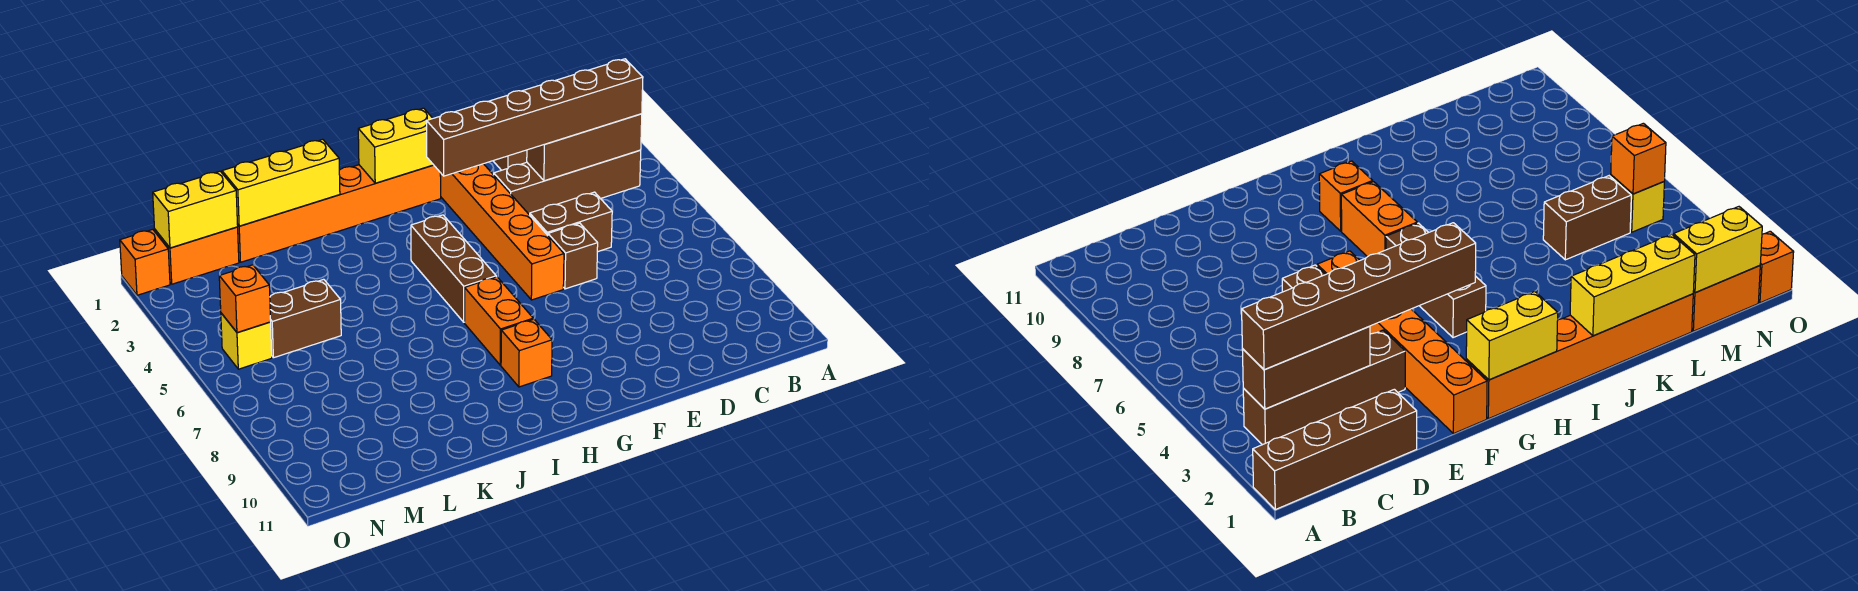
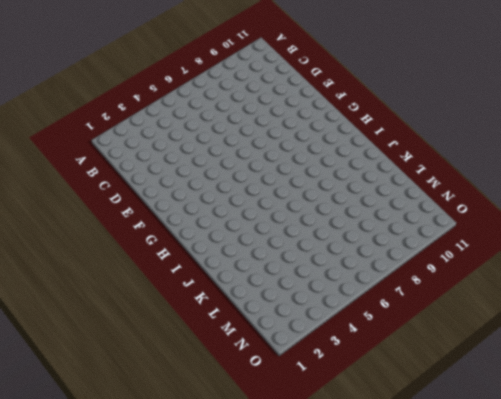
none -> brown brick A1:D1 level 1
none -> brown brick B3:E3 level 1
none -> brown brick D5:E5 level 1

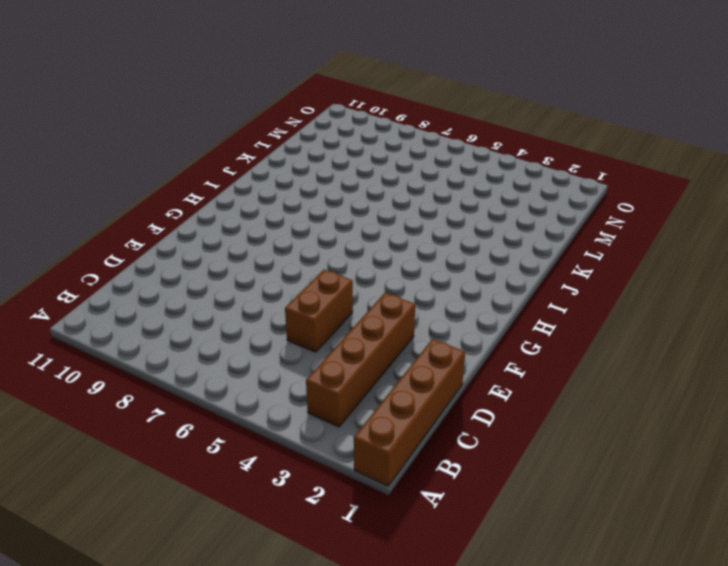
none -> brown brick E6 level 1
none -> orange brick F1:F6 level 1
none -> orange brick G1:L1 level 1

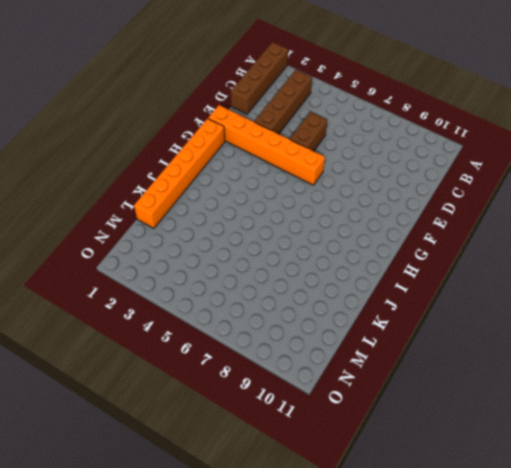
none -> brown brick E6 level 1
none -> brown brick H4:H6 level 1
none -> orange brick H7:H8 level 1

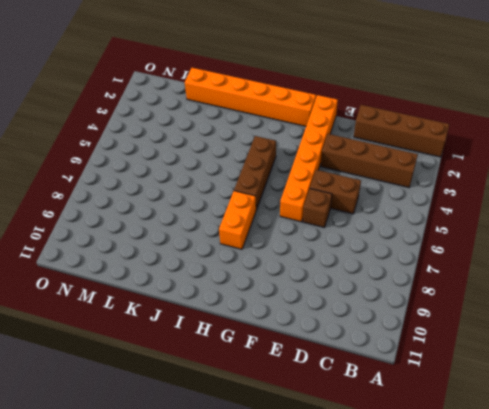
none -> orange brick H9 level 1
none -> brown brick L5:M5 level 1
none -> orange brick M1:N1 level 1

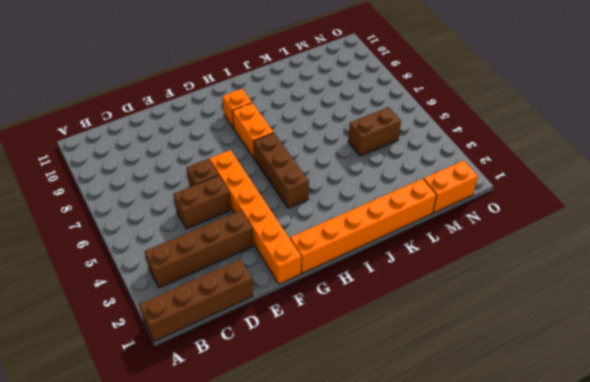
none -> yellow brick N5 level 1
none -> orange brick O1 level 1
none -> brown brick B3:D3 level 2

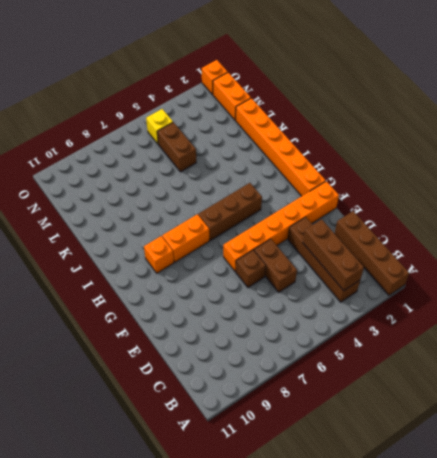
none -> yellow brick G1:H1 level 2
none -> yellow brick J1:L1 level 2
none -> yellow brick M1:N1 level 2

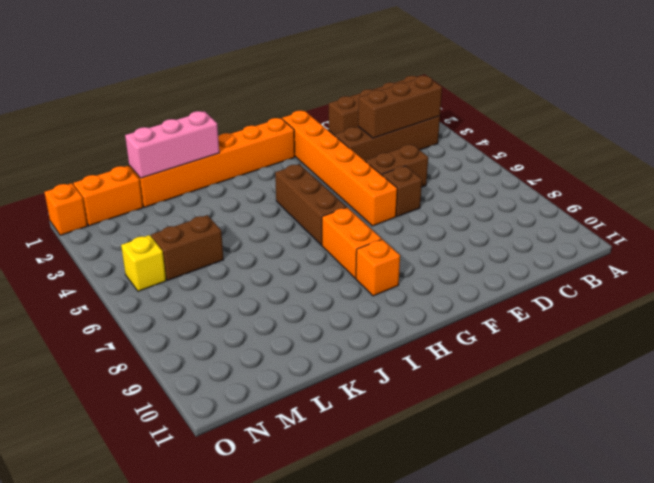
pink brick J1:L1 level 2 -> yellow brick J1:L1 level 2
none -> yellow brick G1:H1 level 2
none -> yellow brick M1:N1 level 2
none -> orange brick N5 level 2

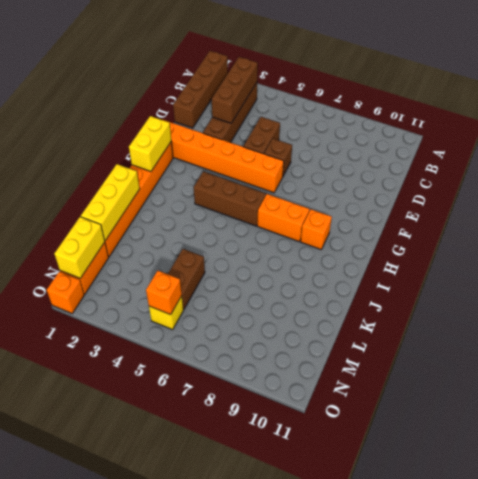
none -> brown brick B3:G3 level 3

